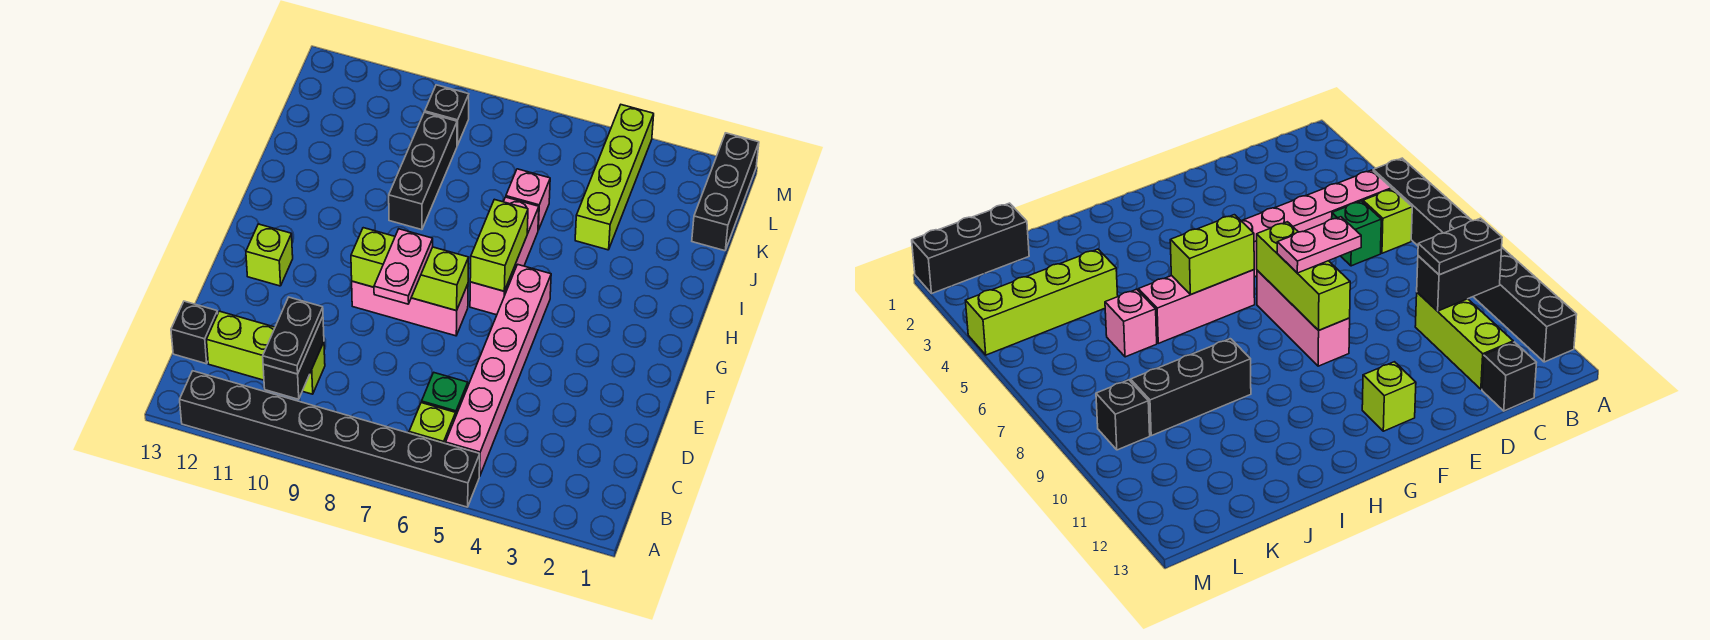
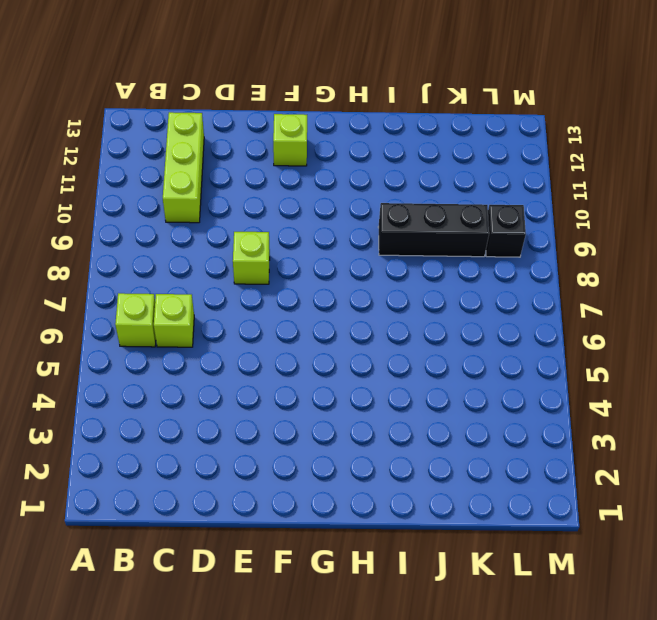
lime brick C6 level 1 -> green brick C6 level 1
lime brick E8 level 1 -> none
none -> black brick A5:A12 level 1
none -> pink brick B5:G5 level 1
none -> black brick C13 level 1

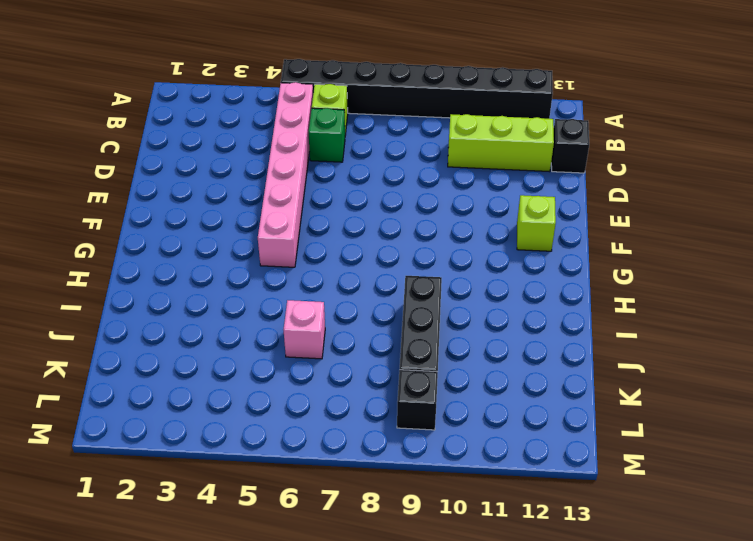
none -> pink brick F7:F9 level 1
none -> pink brick G6:I6 level 1
none -> lime brick J4:M4 level 1

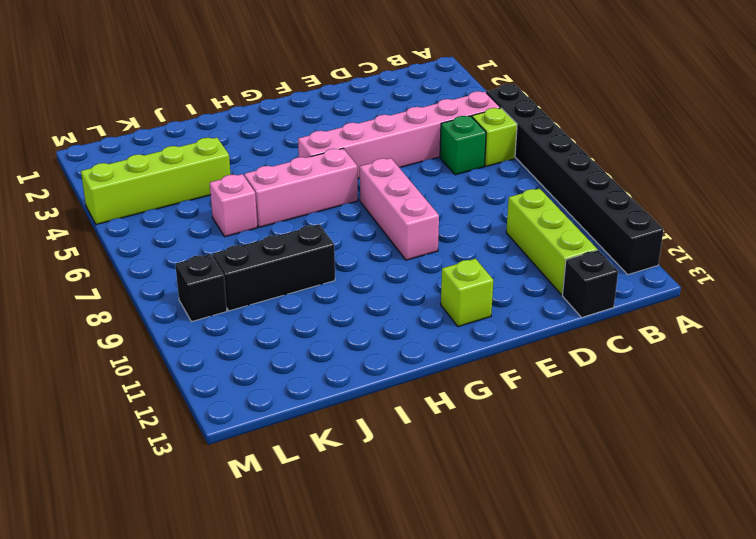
none -> black brick K1:M1 level 1
none -> black brick B10:C10 level 2
none -> lime brick F7:F9 level 2

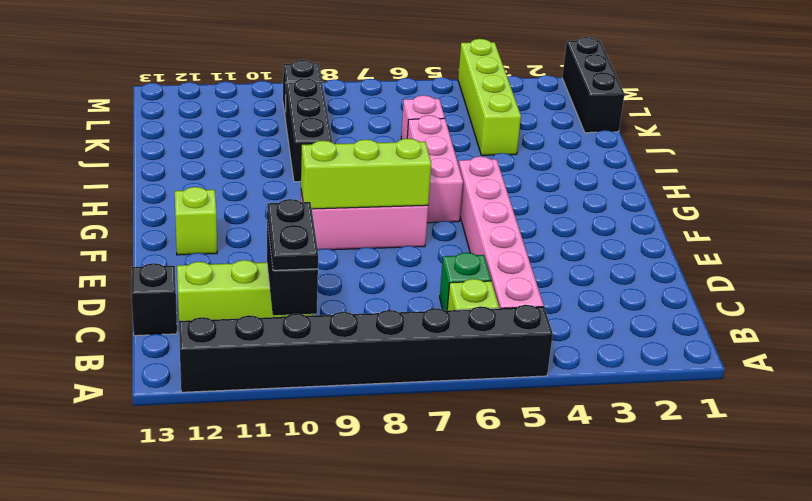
none -> lime brick G6:H6 level 2
none -> pink plate E8:F8 level 3

